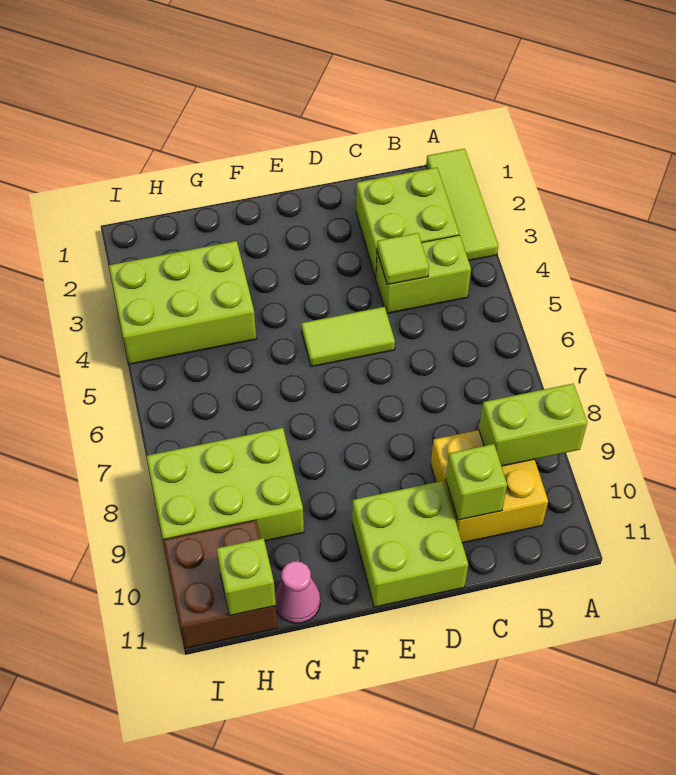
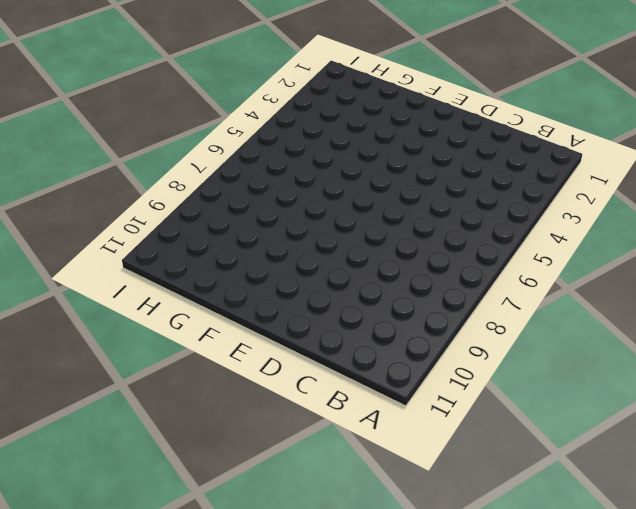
none -> lime tile A1:A3 level 1
none -> lime brick B2:C3 level 1
none -> lime brick B4:C4 level 1

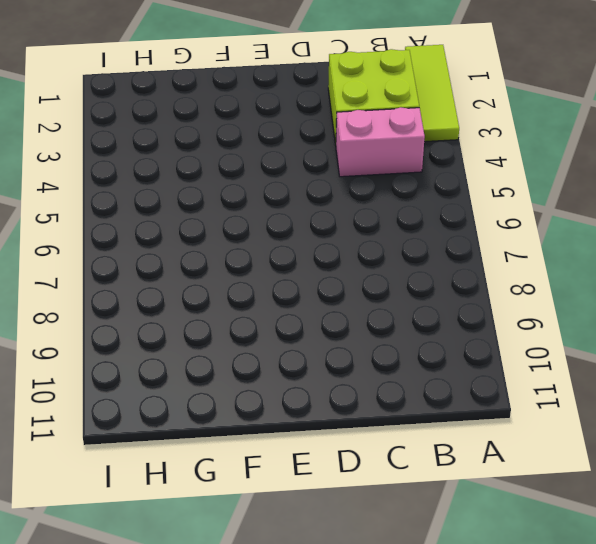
pink brick B4:C4 level 1 -> lime brick B4:C4 level 1
none -> yellow brick B9:C10 level 1
none -> lime tile D5:E5 level 1
none -> lime brick D10:E11 level 1

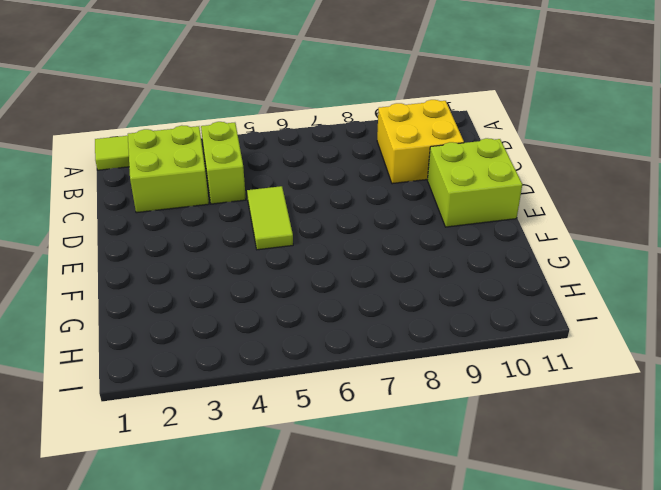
none -> lime brick G3:I4 level 1
none -> lime brick G8:I9 level 1
none -> pink cone G11 level 1

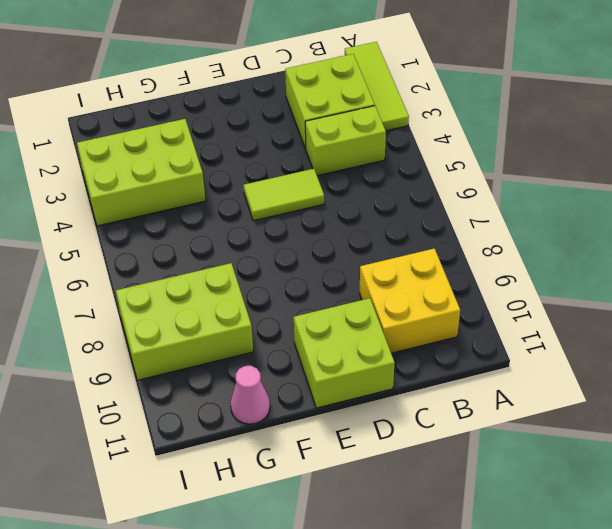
none -> brown brick H10:I11 level 1
none -> lime brick A9:B9 level 2
none -> lime tile C4 level 2

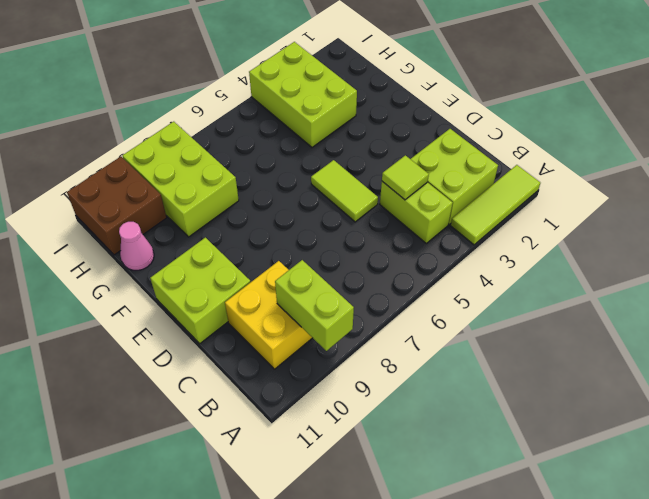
none -> lime brick C10 level 2
none -> lime brick H11 level 2

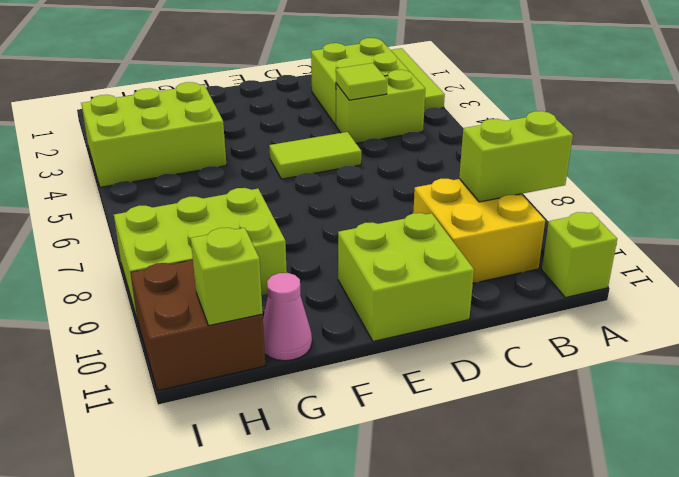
lime brick A11 level 1 -> lime brick C10 level 2

